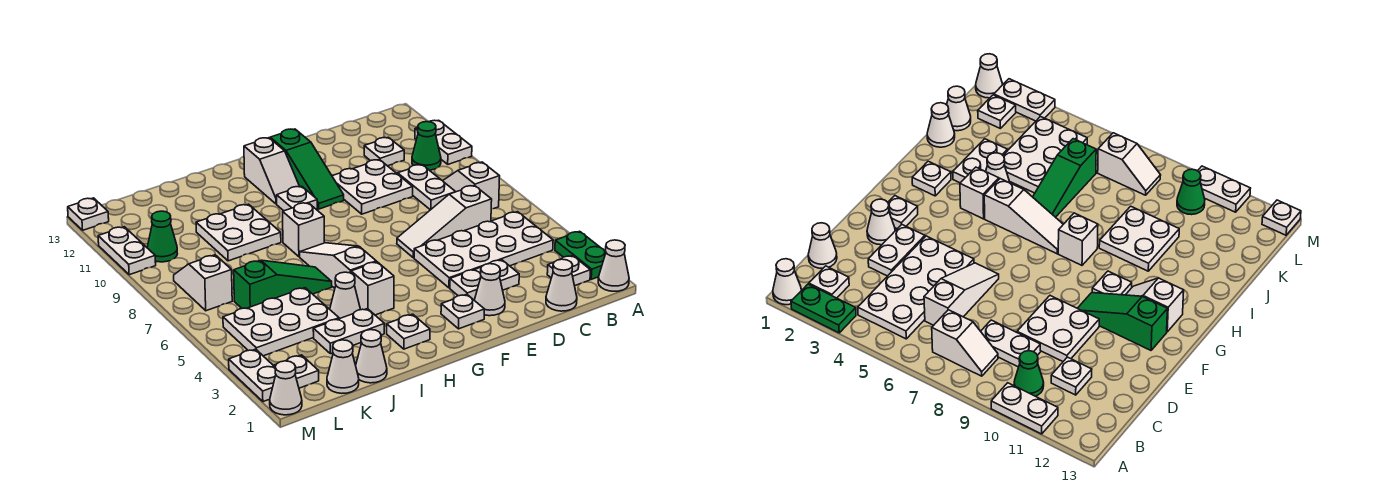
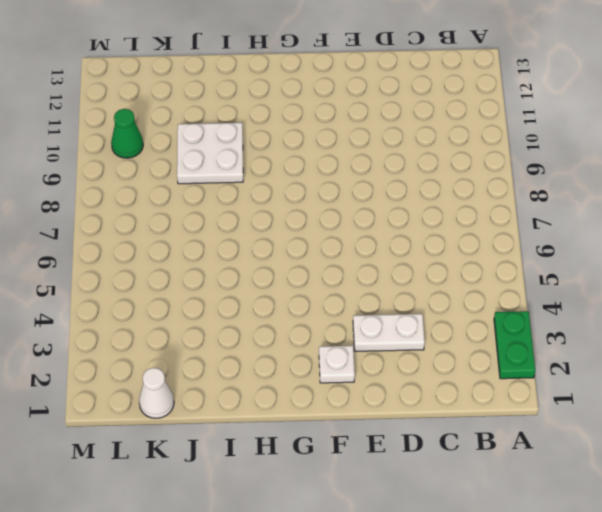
none -> white cone A1 level 1
none -> white plate A10:A11 level 1
none -> white plate B2 level 1
none -> white plate B4:E5 level 1

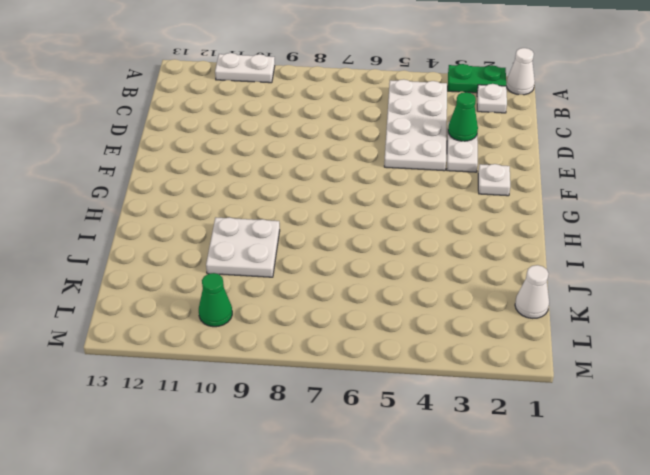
green cone D3 level 2 -> green cone B10 level 1
none -> white slope B7:B8 level 1 top 7
none -> white cone C1 level 1
none -> white slope C6:E6 level 1 top C
none -> white plate C8:C9 level 1

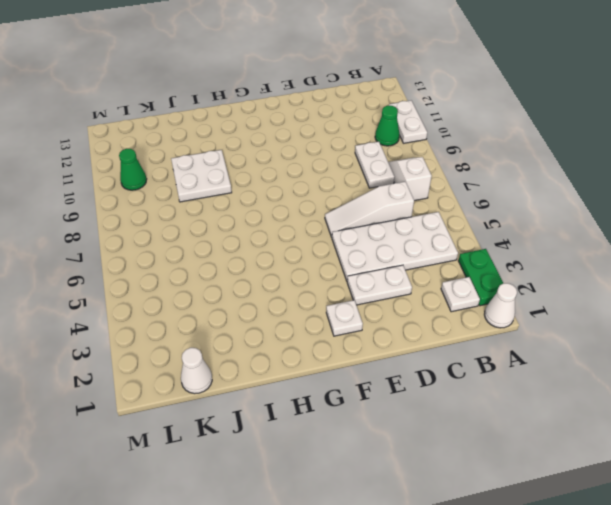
none -> white cone C1 level 1
none -> white plate C11 level 1
none -> white plate D9:E10 level 1
none -> white cone E2 level 1

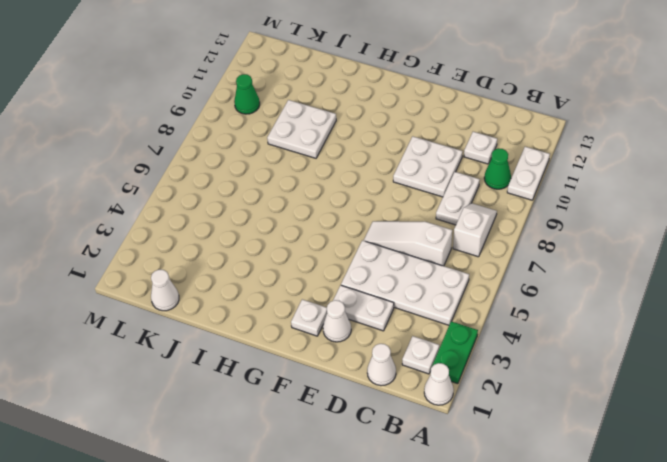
none -> green slope F10:F12 level 1 top 12
none -> white plate G10 level 1
none -> white slope G11:G12 level 1 top 12
none -> white plate H2 level 1

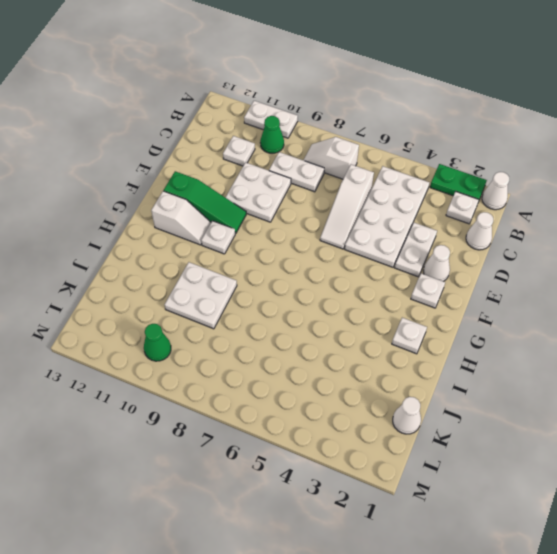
none -> white brick H4 level 1
none -> white slope H5:H7 level 1 top 5
none -> white brick H8 level 1
none -> white plate I3:J3 level 1

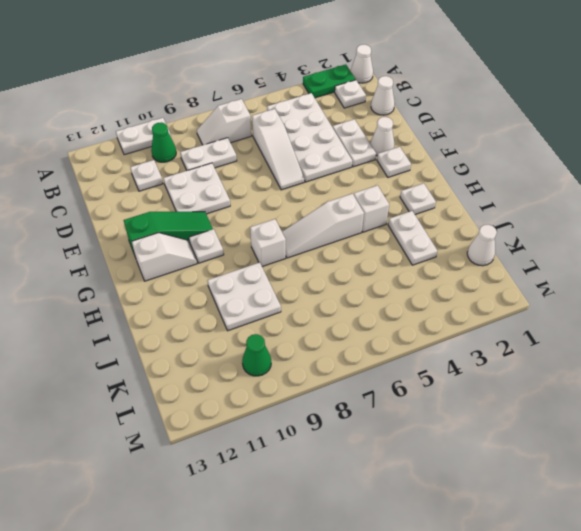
none -> white cone I4 level 1
none -> green slope I6:K6 level 1 top K
none -> white cone J1 level 1
none -> white plate J4:L5 level 1

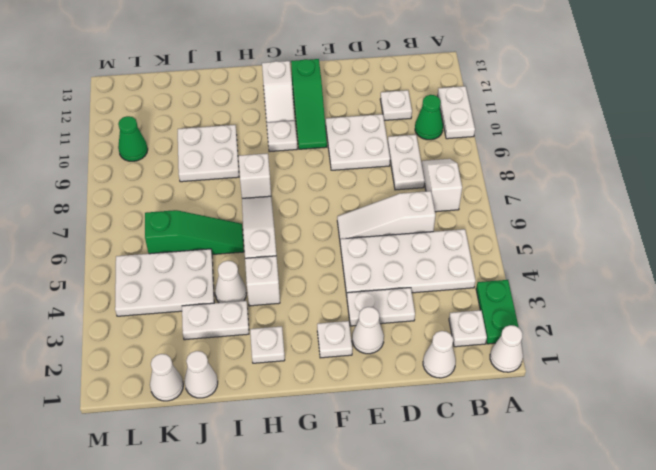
none -> white plate L2 level 1
none -> white slope L7:L8 level 1 top 7
none -> white cone M1 level 1
none -> white plate M2:M3 level 1

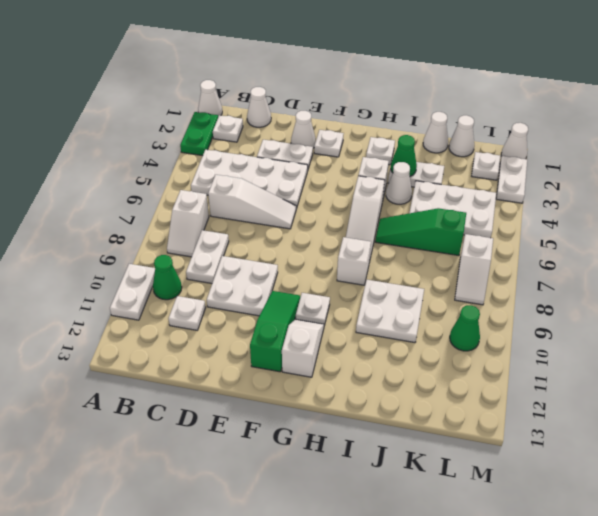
green cone I3 level 2 -> none
none -> white plate M10:M11 level 1
none -> white plate M13 level 1

